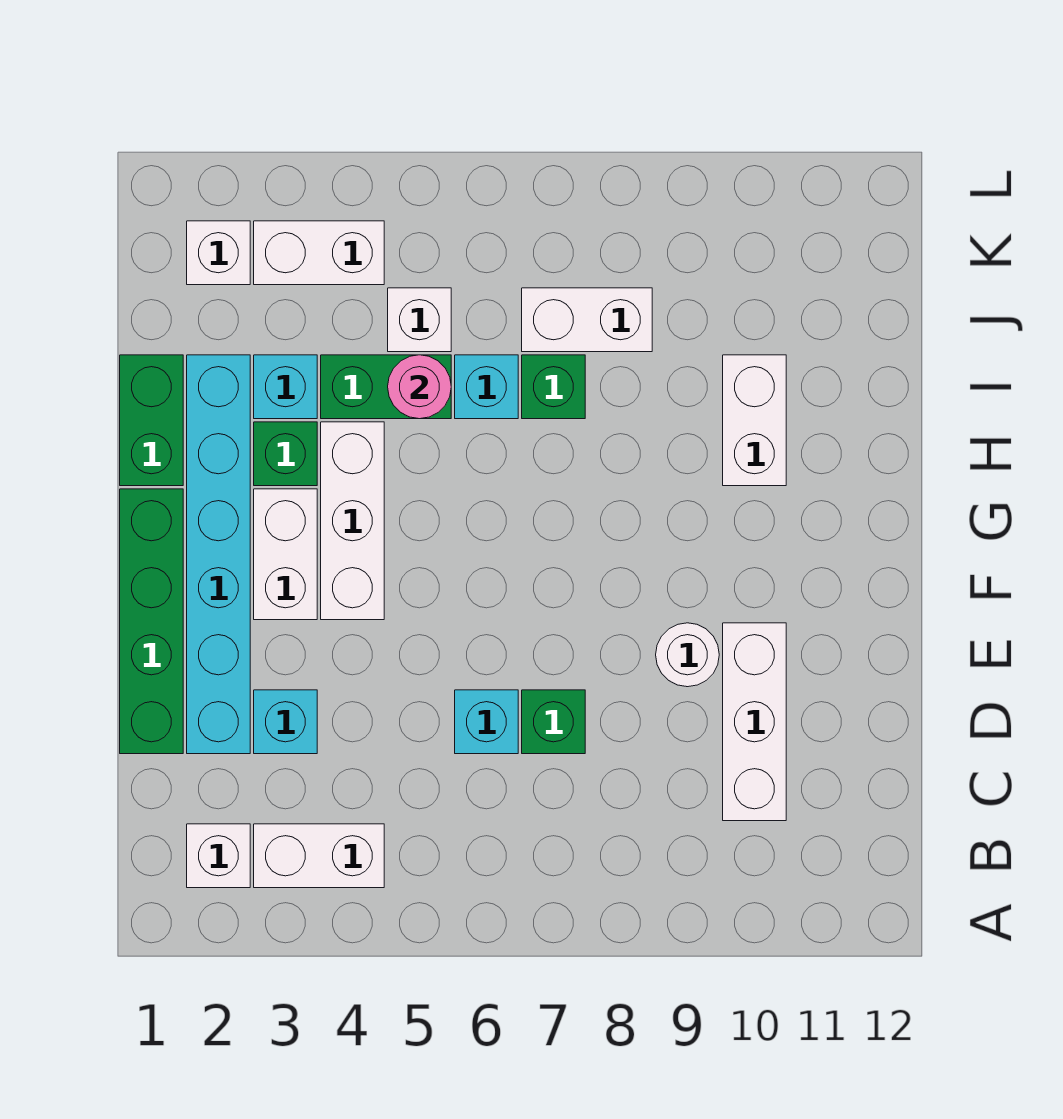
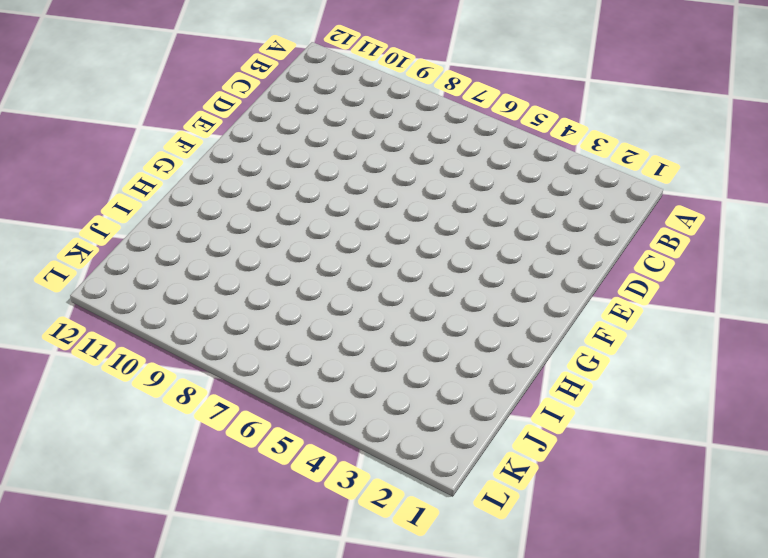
none -> white brick B2 level 1
none -> white brick B3:B4 level 1
none -> white brick C10:E10 level 1

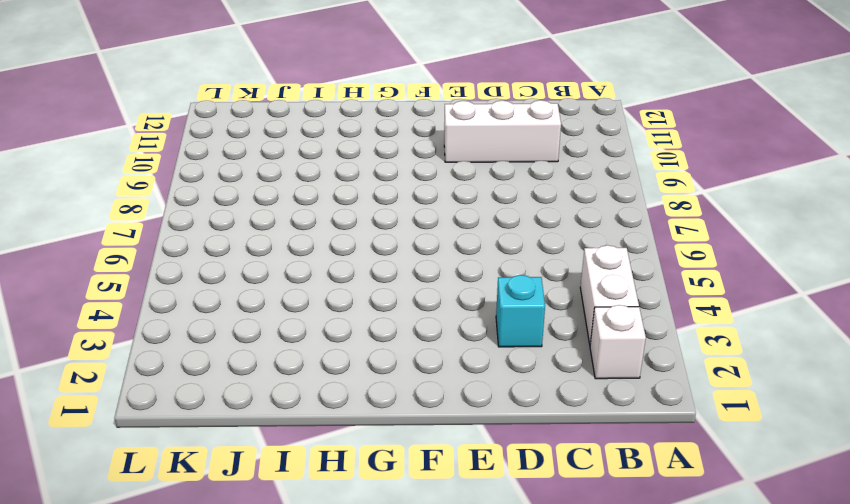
none -> green brick D1:G1 level 1
none -> cyan brick D2:I2 level 1
none -> cyan brick D6 level 1

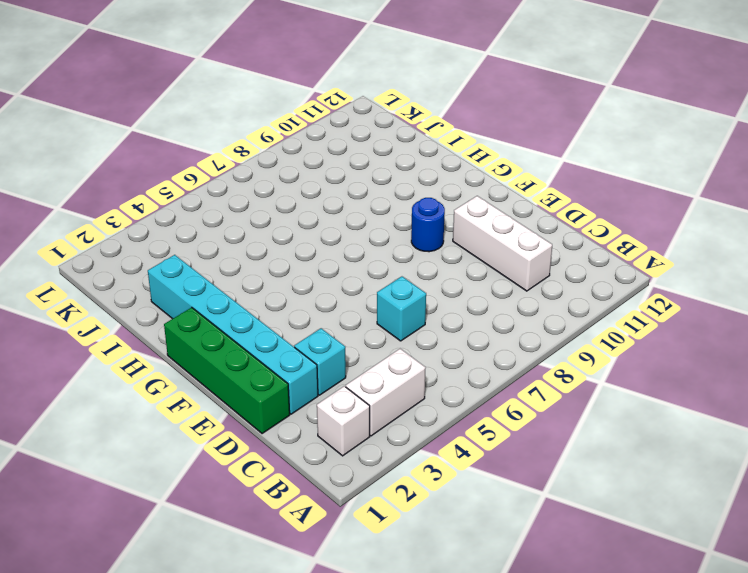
blue round brick F9 level 1 -> none
none -> green brick D7 level 1
none -> white round brick E9 level 1
none -> white brick F3:G3 level 1

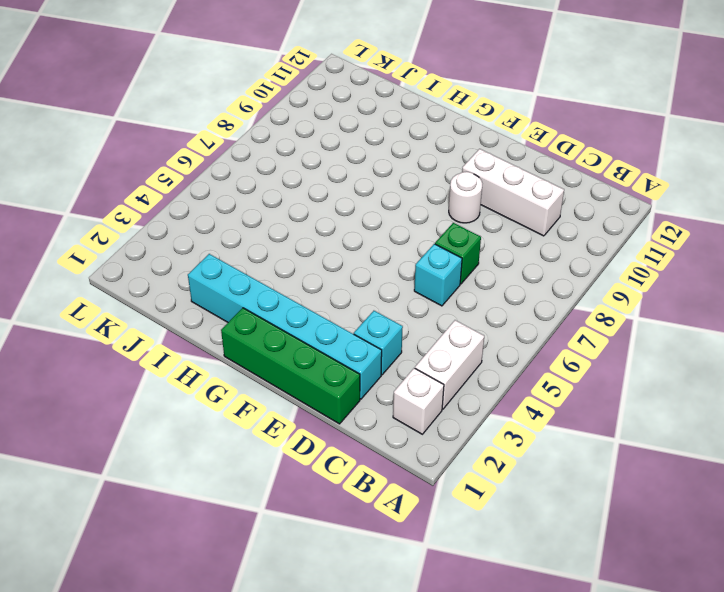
none -> white brick F3:G3 level 1
none -> white brick F4:H4 level 1
none -> green brick H1:I1 level 1

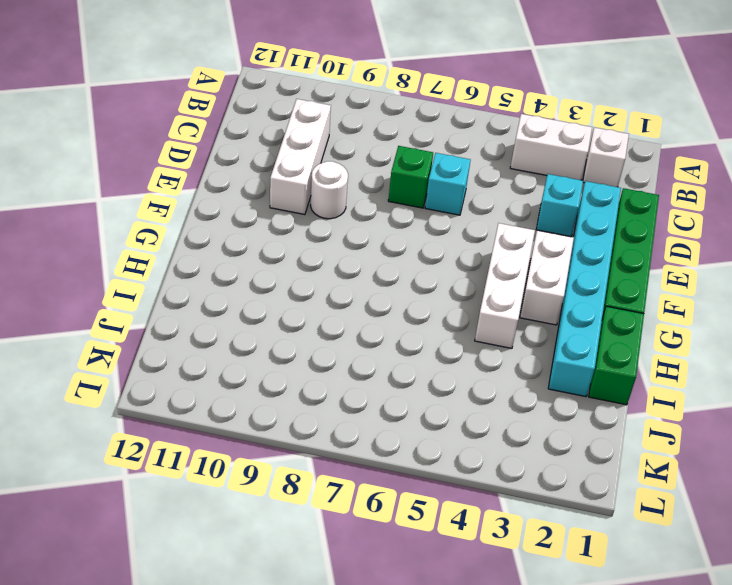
none -> green brick H3 level 1
none -> white brick H10:I10 level 1
none -> cyan brick I3 level 1

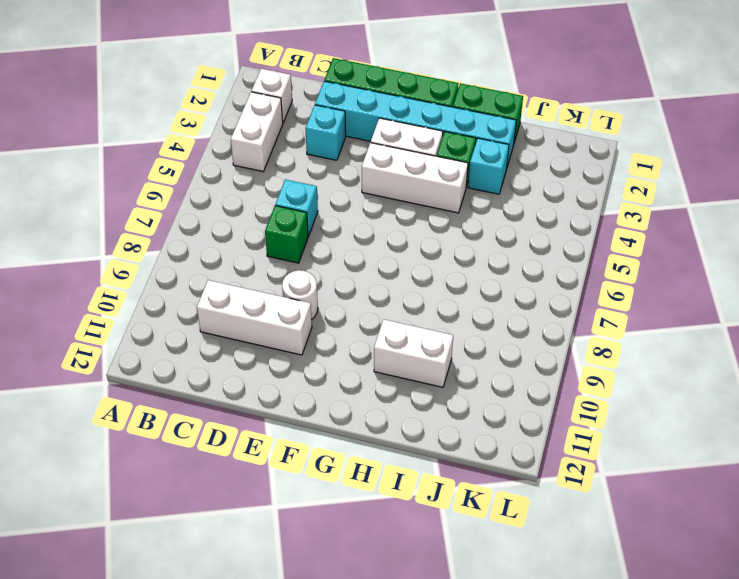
none -> green brick I4:I5 level 1
none -> cyan brick I6 level 1
none -> green brick I7 level 1

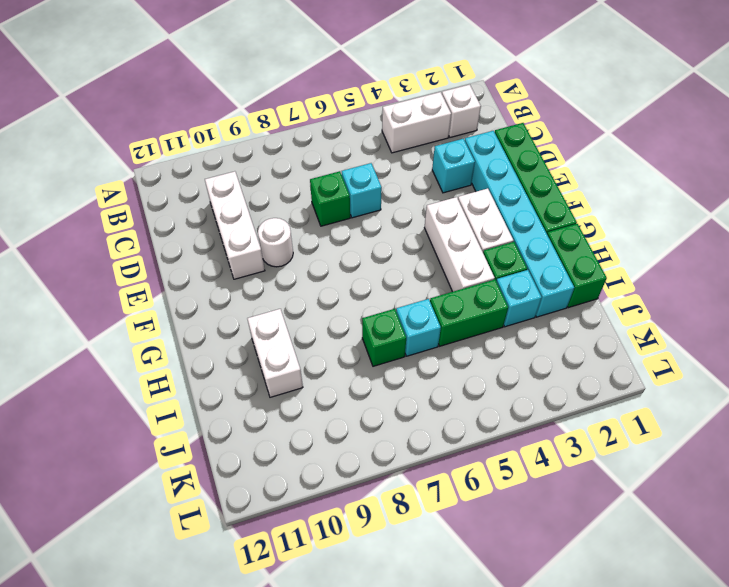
none -> white brick J5 level 1
none -> white brick J7:J8 level 1
none -> white brick K2 level 1

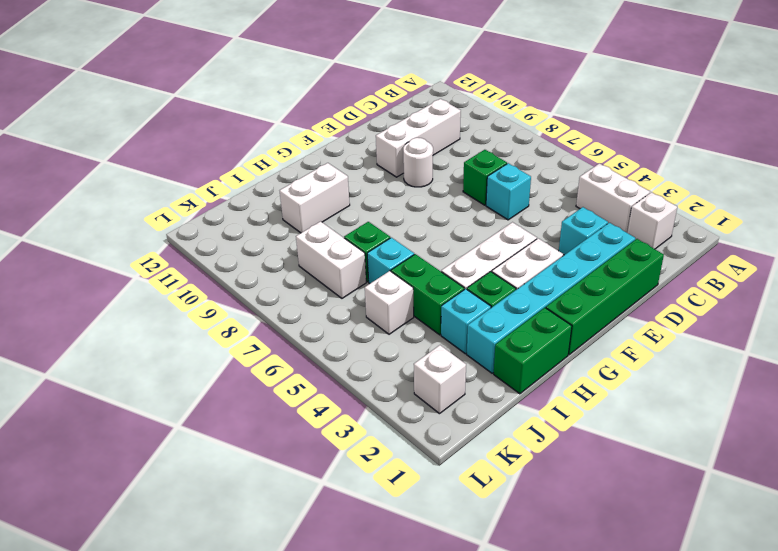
none -> white brick K3:K4 level 1
none -> pink round brick I5 level 2

